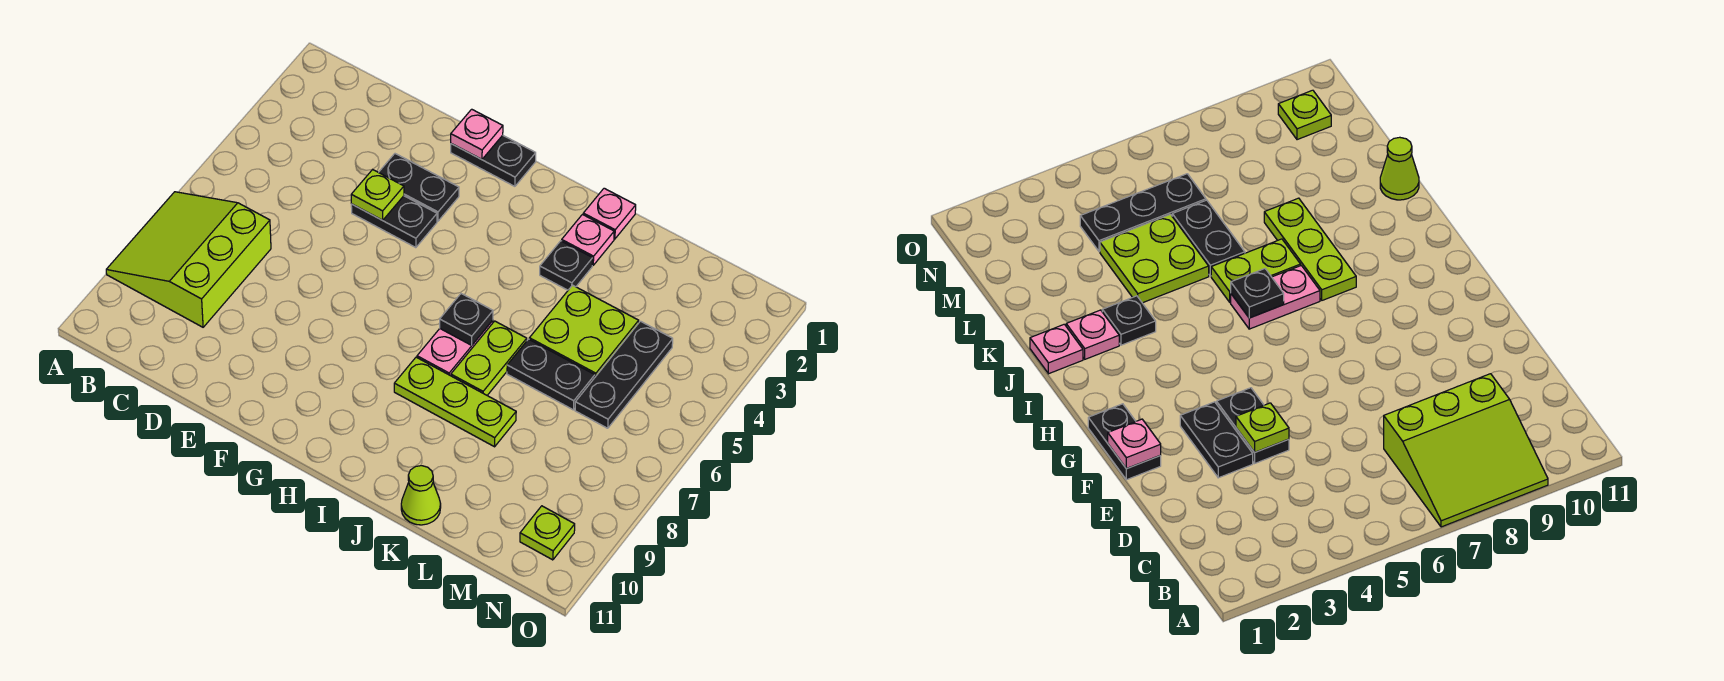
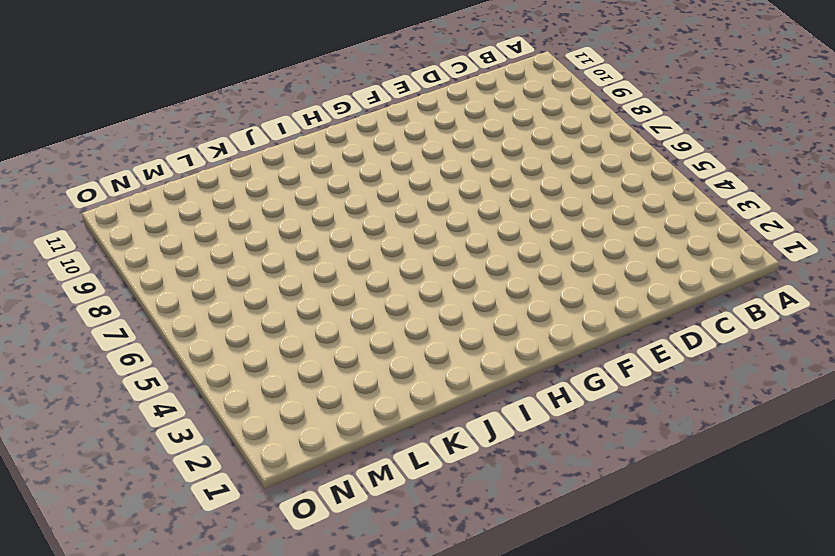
none -> lime slope A7:C9 level 1 top C
none -> black plate E3:F3 level 1
none -> black plate E4:F4 level 1

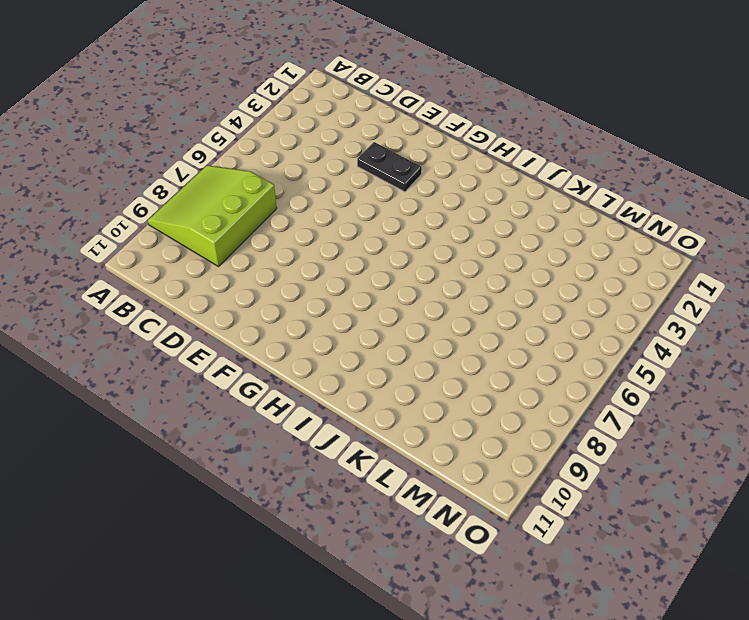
none -> black plate E4:F4 level 1
none -> black plate F1:G1 level 1
none -> pink plate I6:I7 level 1

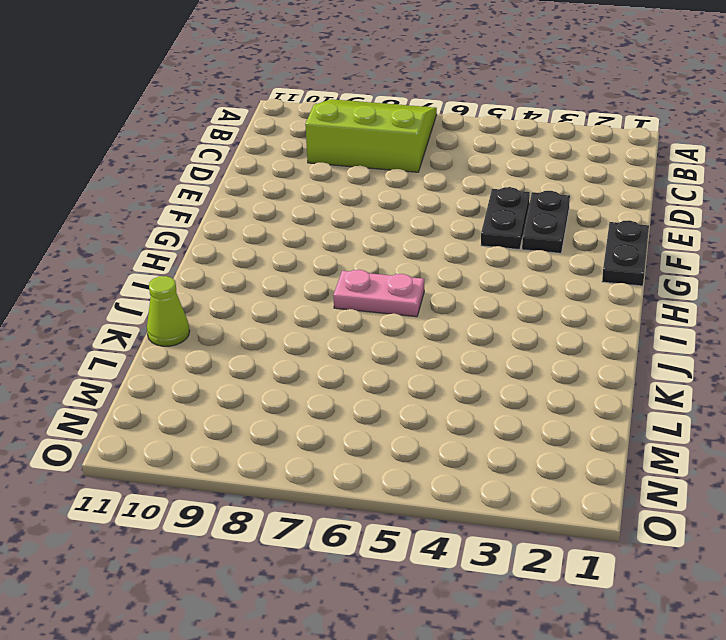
none -> lime plate I8:K8 level 1
none -> pink plate J1 level 1
none -> pink plate J2 level 1

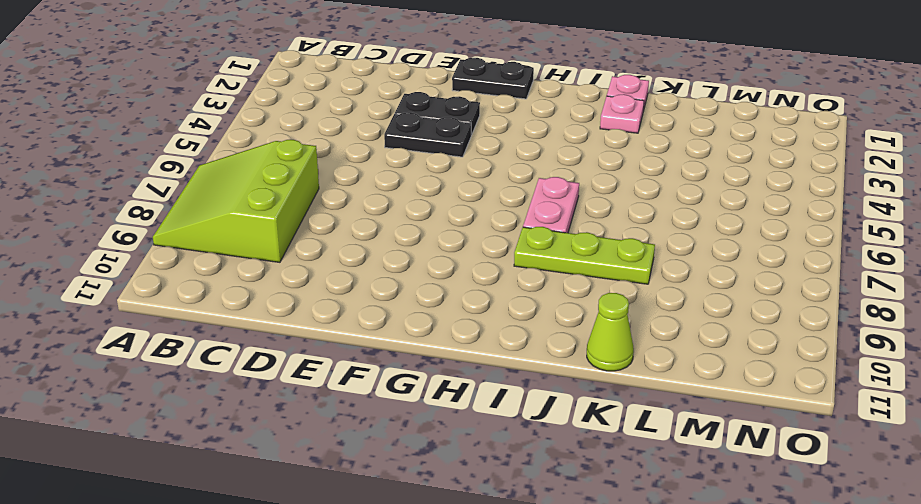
none -> black plate J3 level 1
none -> lime plate J6:J7 level 1
none -> lime plate K4:L5 level 1

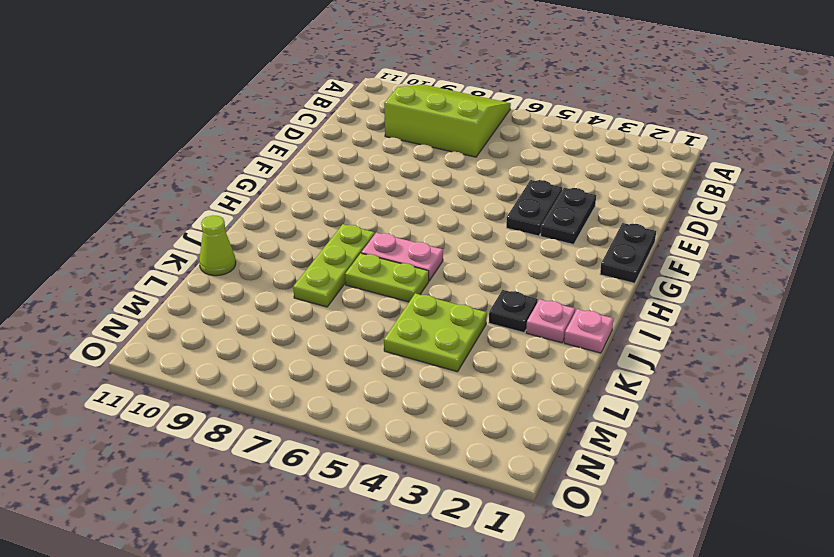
none -> black plate K6:L6 level 1
none -> black plate M4:M6 level 1
none -> lime plate N10 level 1

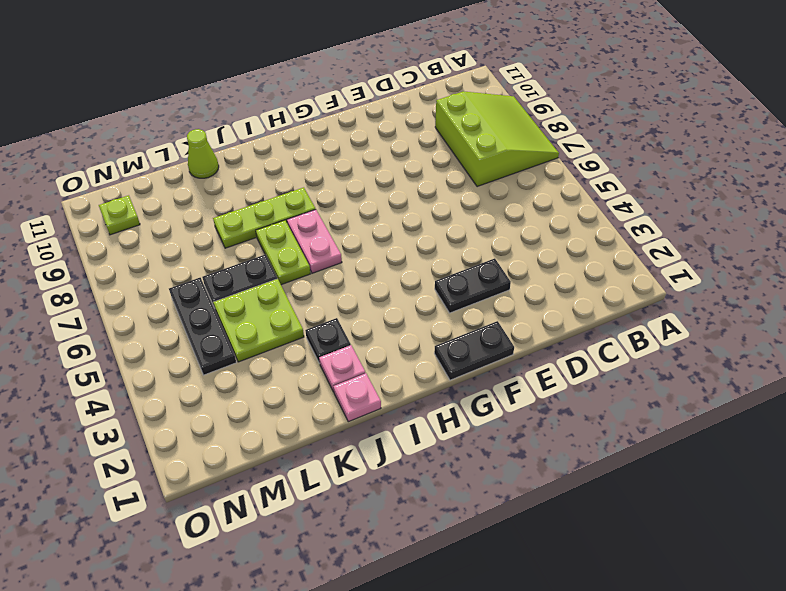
none -> black plate E4:F4 level 1
none -> lime plate E4 level 2
none -> pink plate F1 level 2

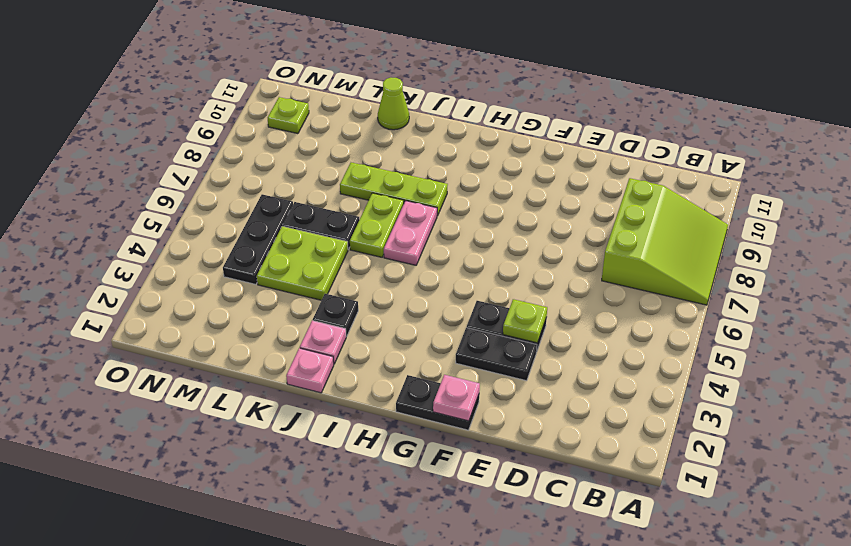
none -> black plate I6 level 2

